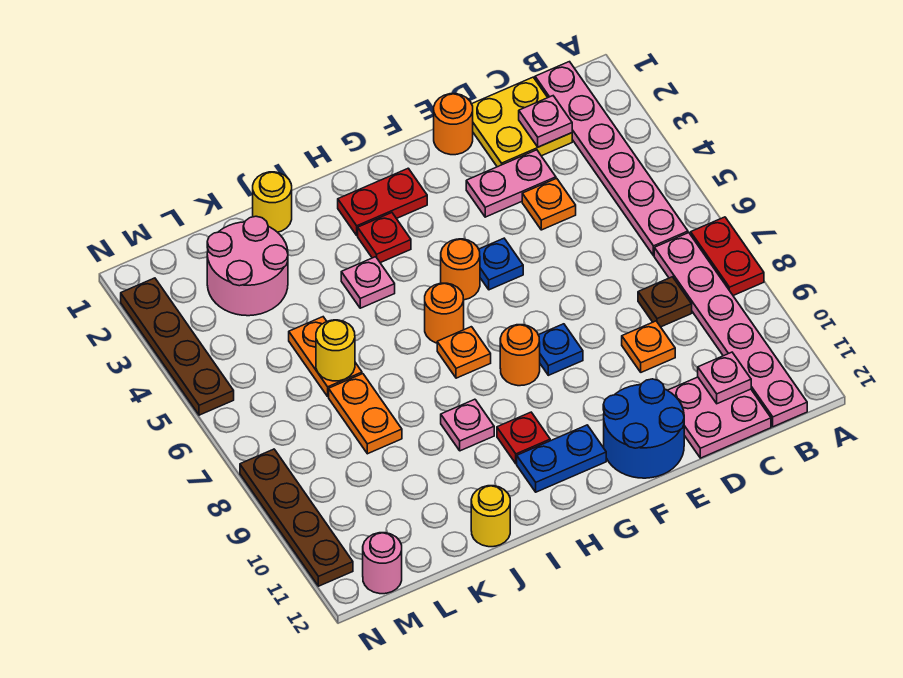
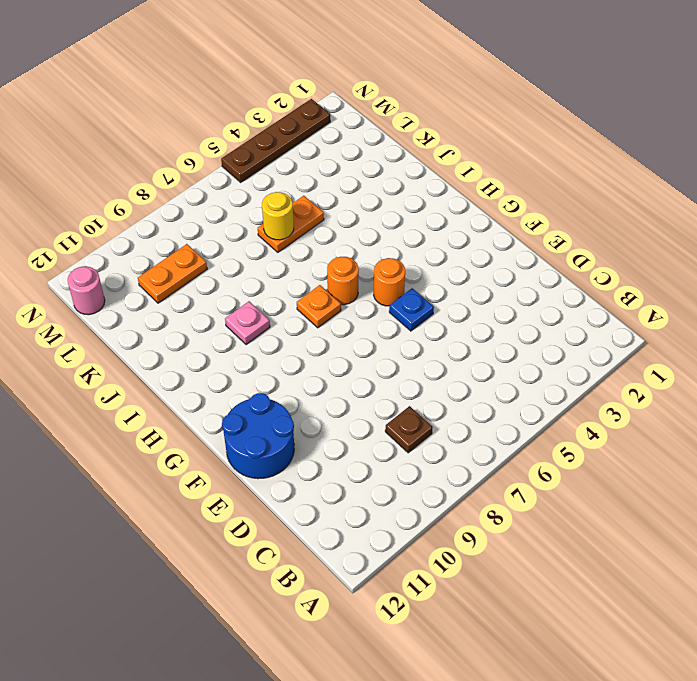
orange plate L9:L10 level 1 -> orange plate K7:K8 level 1
none -> red plate A7:A8 level 1
none -> pink plate B1:B6 level 1
none -> pink plate B7:B12 level 1
none -> yellow plate C1:D2 level 1

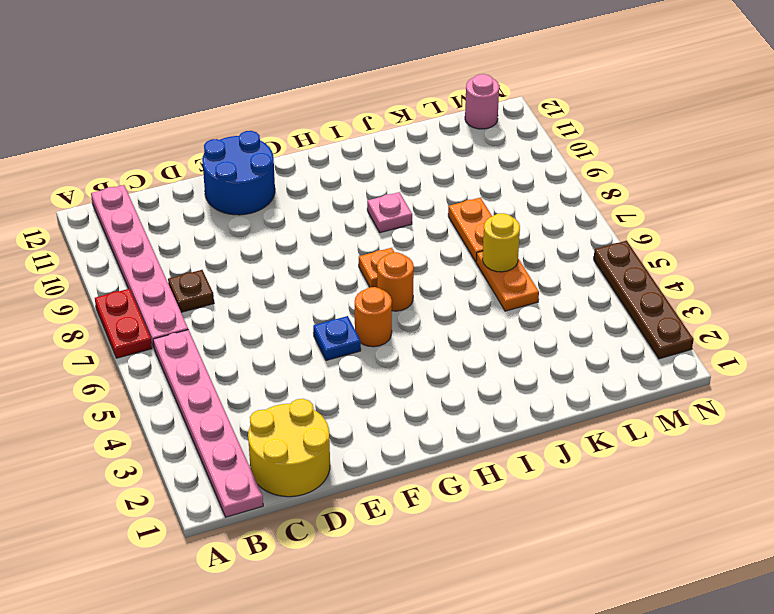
yellow round brick C1:D2 level 1 -> yellow plate C1:D2 level 1
none -> pink plate C11:D12 level 1
none -> pink plate D3:E3 level 1
none -> orange plate D4 level 1
none -> orange plate D9 level 1

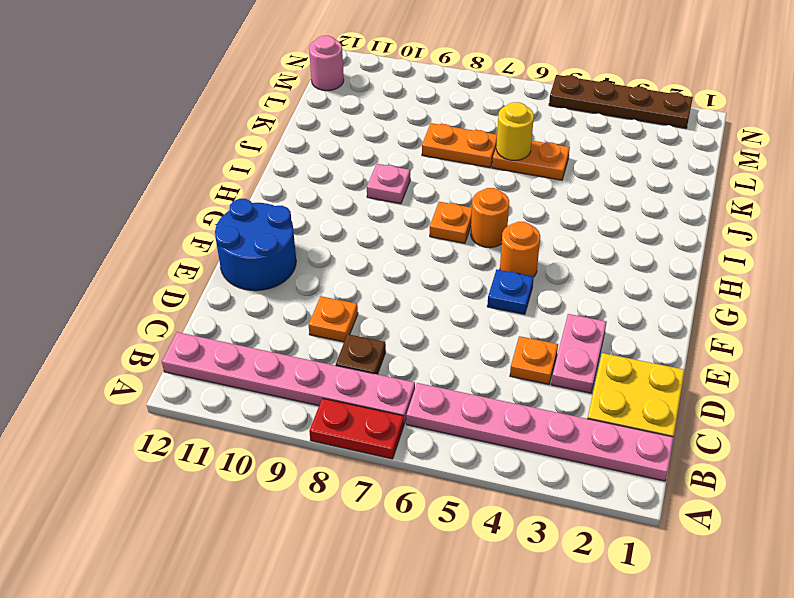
none -> pink plate C11:D12 level 1
none -> orange round brick E1 level 1
none -> blue plate F8 level 1
none -> red plate G2:H2 level 1

